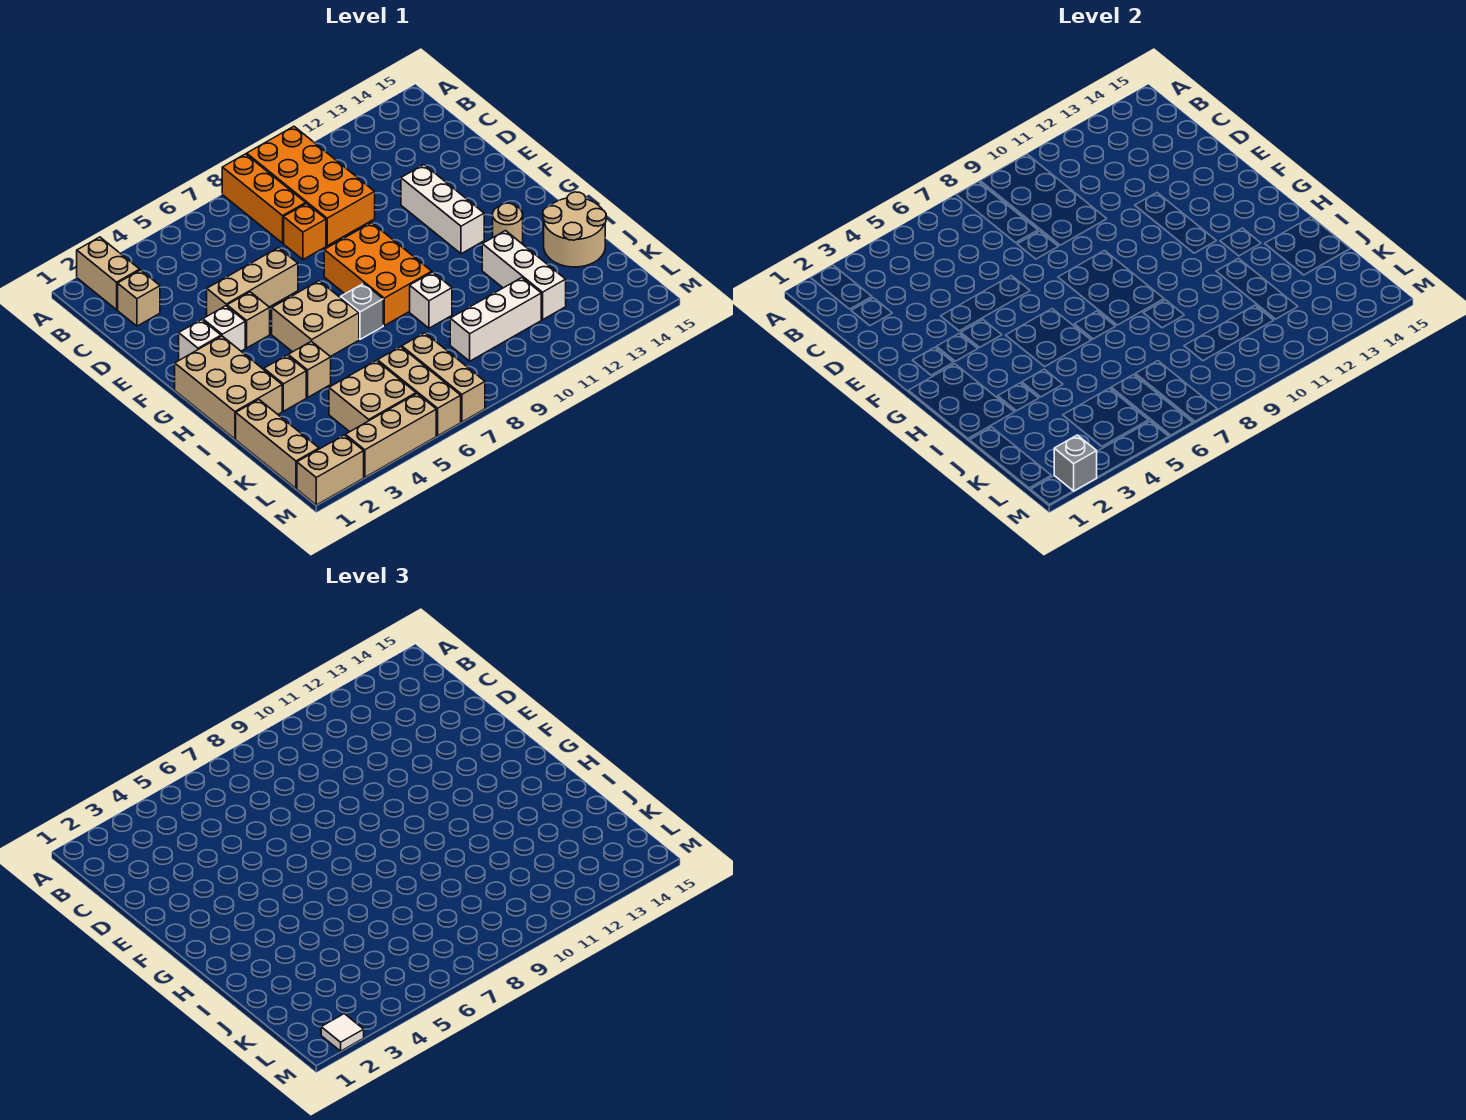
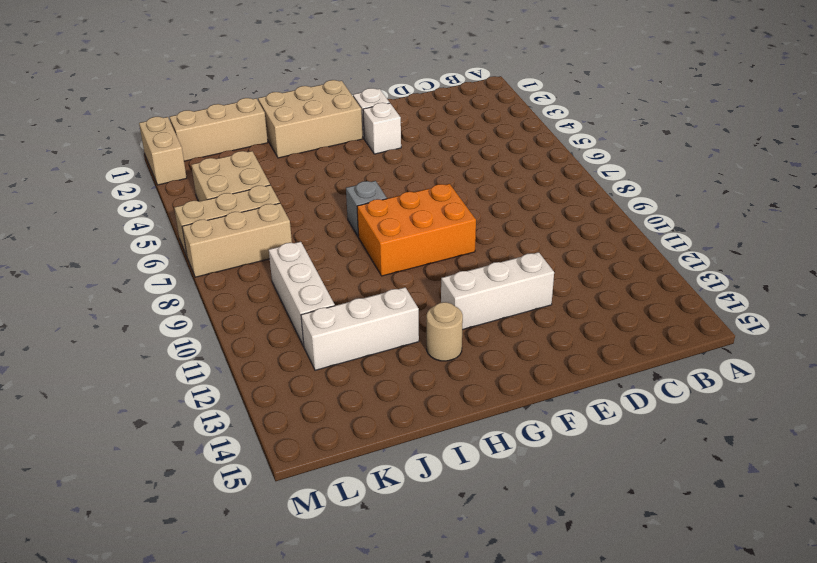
none -> tan brick A2:B2 level 1
none -> orange brick A8:C8 level 1
none -> orange brick A9:D10 level 1

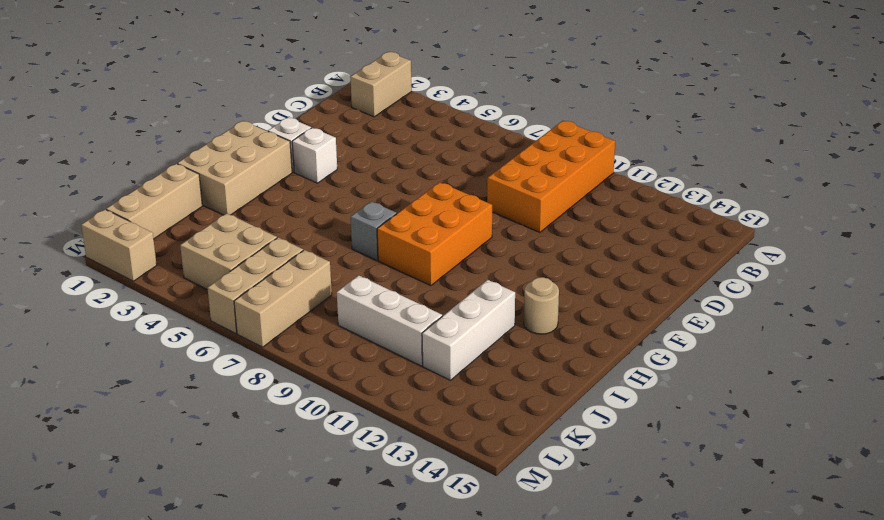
none -> orange brick A8:C8 level 1
none -> tan brick C2 level 1
none -> orange brick D8 level 1

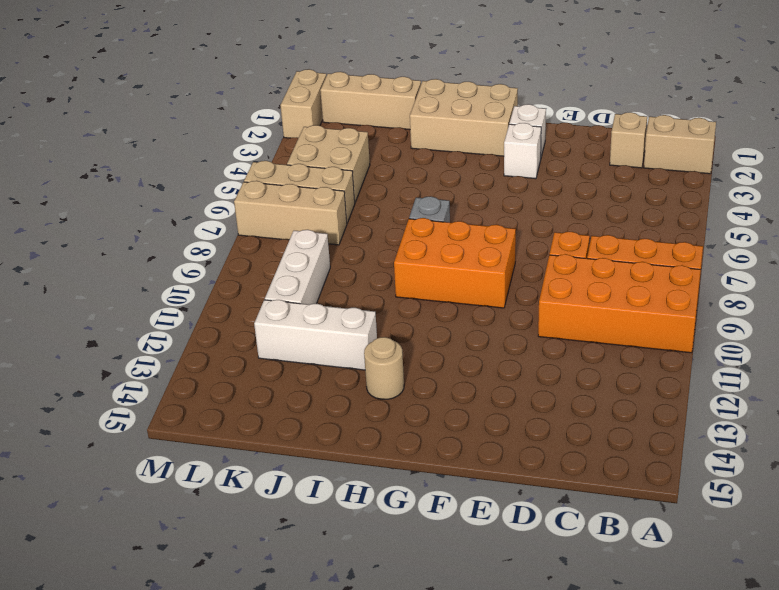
none -> tan brick E4:E6 level 1
none -> white brick E12:G12 level 1
none -> tan brick F4 level 1

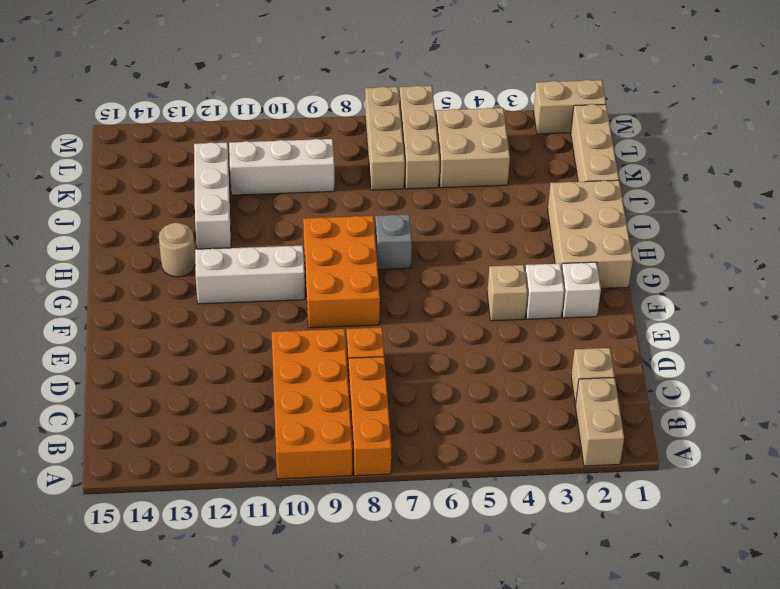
white brick G10:G12 level 1 -> white brick E12:G12 level 1
none -> tan brick E4:E6 level 1
none -> tan brick G5:H6 level 1
none -> tan brick I3 level 1

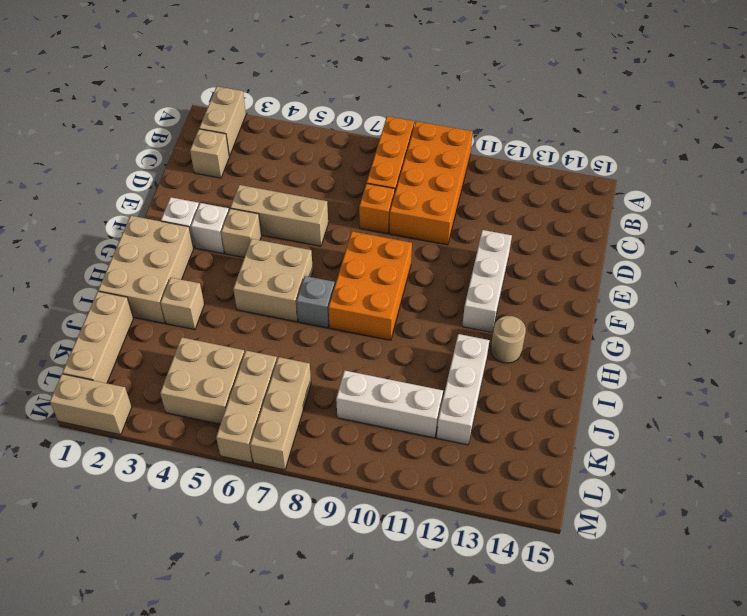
none -> tan brick I4 level 1
none -> white brick I9 level 1
none -> tan round brick I14:J15 level 1

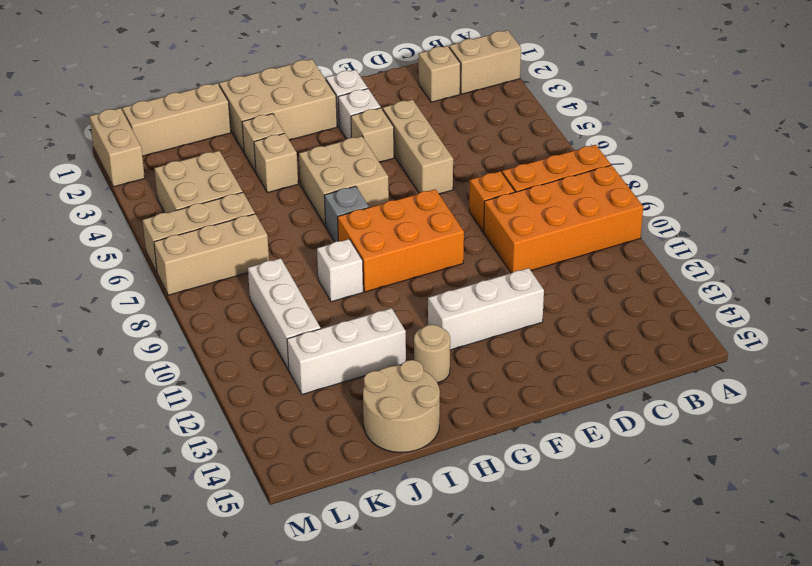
none -> tan brick M3:M5 level 1
none -> grey brick M2 level 2
none -> white tile M2 level 3

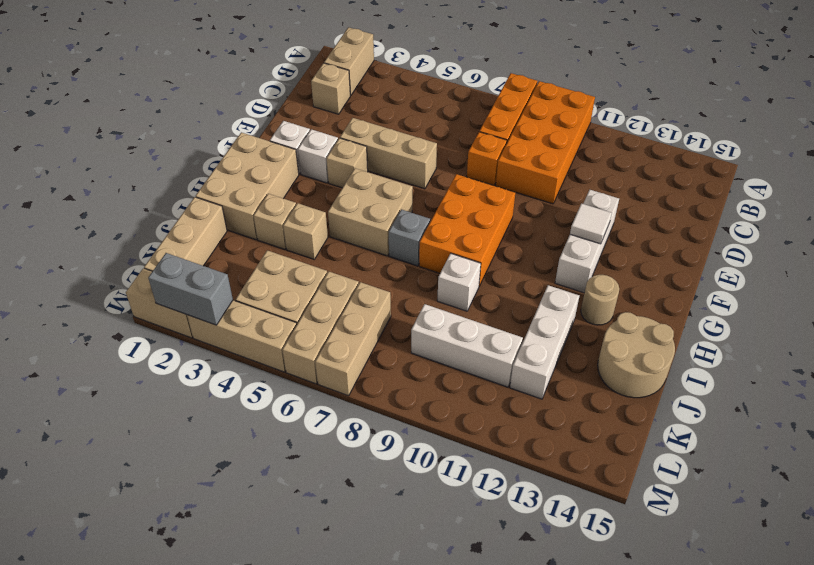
white tile F12 level 2 -> white tile M2 level 3
grey brick M2:M3 level 2 -> grey brick M2 level 2

